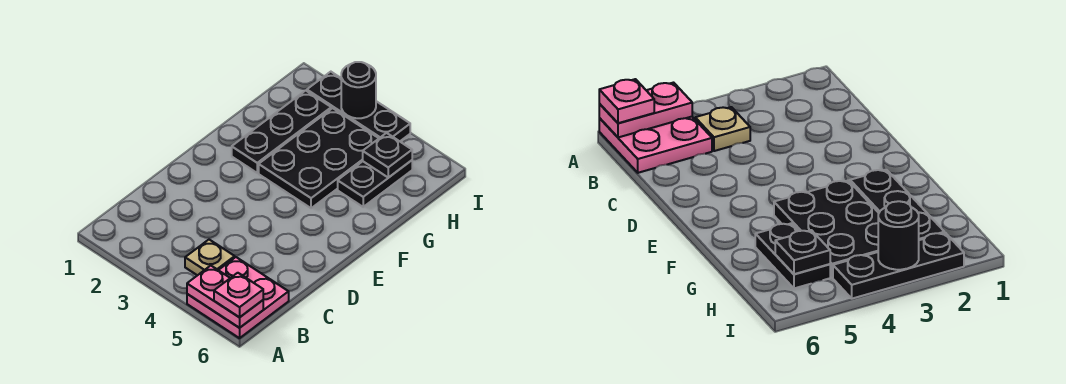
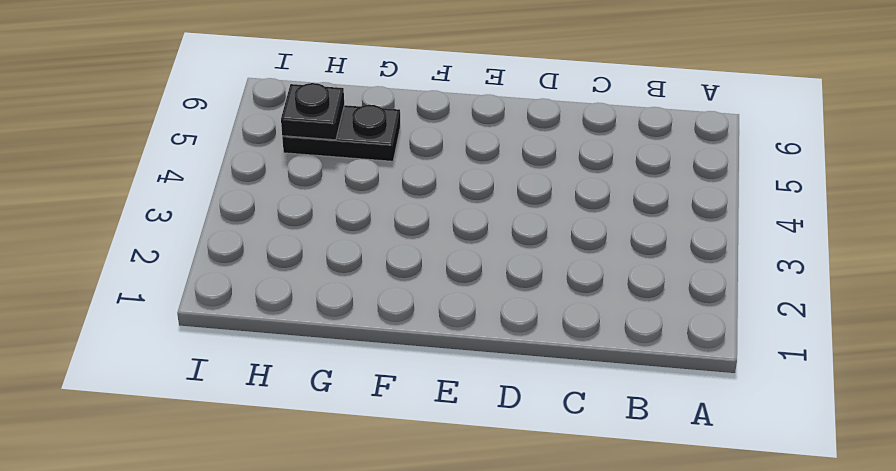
none -> pink plate A5:B6 level 1
none -> tan plate B4 level 1

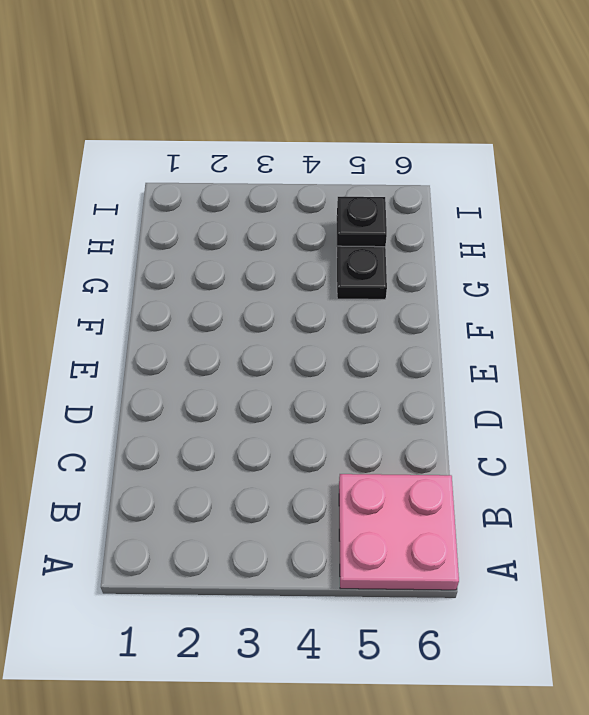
none -> tan plate B4 level 1
none -> black plate F2:H2 level 1

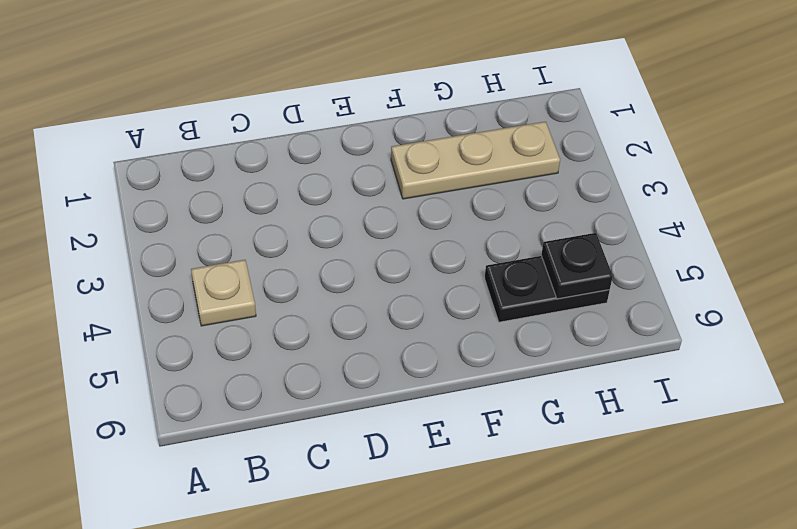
tan plate F2:H2 level 1 -> black plate F2:H2 level 1
none -> pink plate A5:B6 level 1
none -> black plate F3:H4 level 1

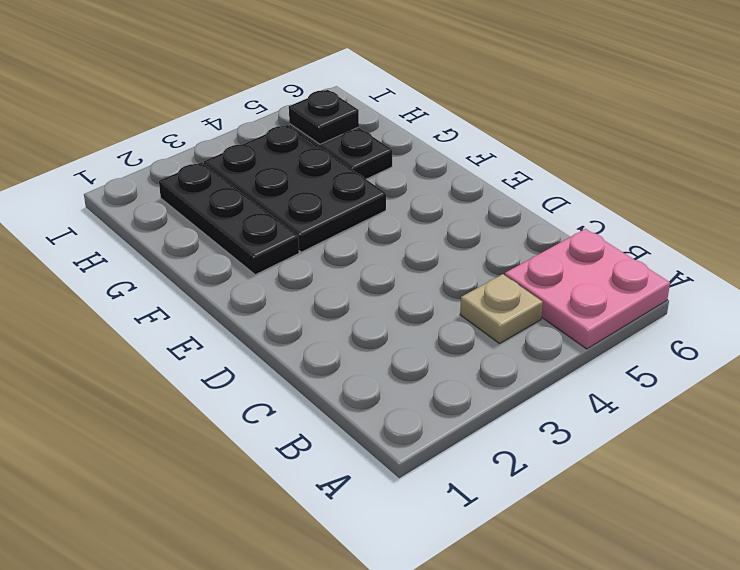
none -> black plate I2:I4 level 1
none -> pink plate A5:A6 level 2

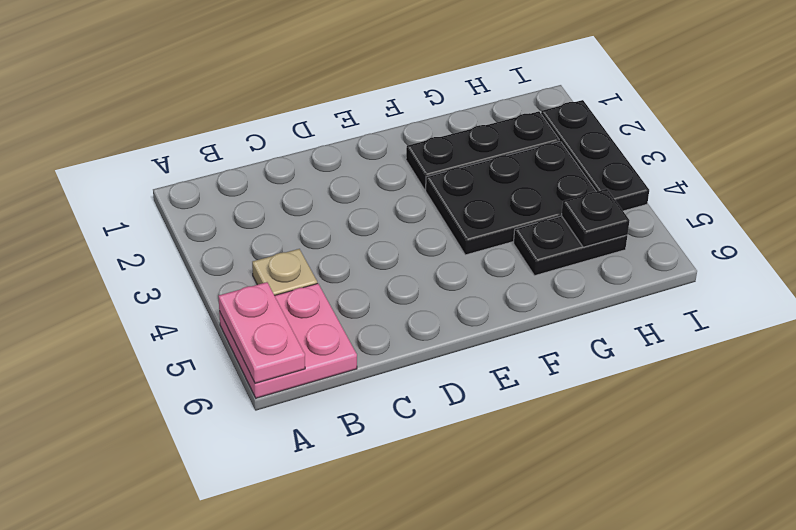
none -> black round brick I3 level 2
none -> pink plate A6 level 3

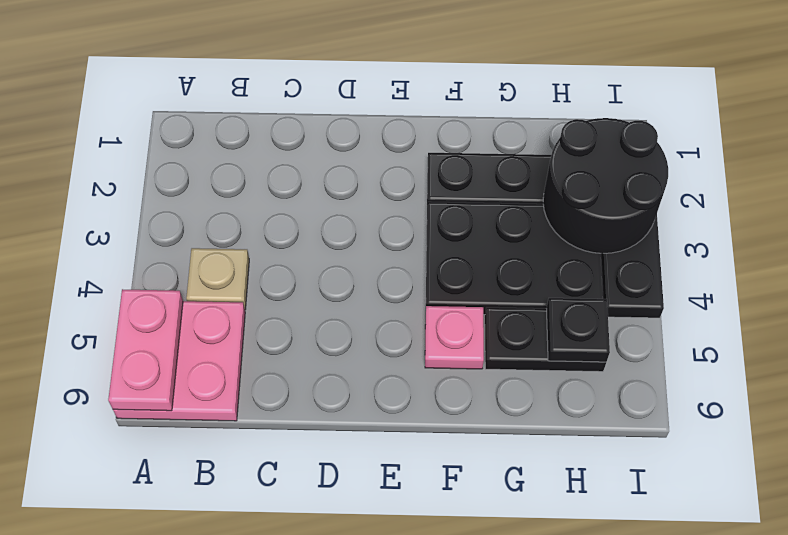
pink plate F5 level 1 -> pink plate A6 level 3
black round brick H2:I3 level 2 -> black round brick I3 level 2

